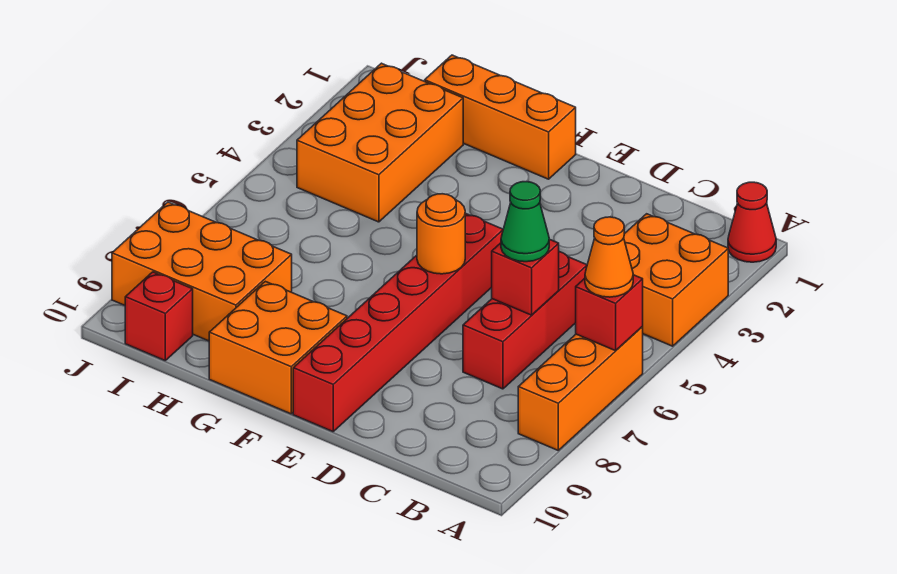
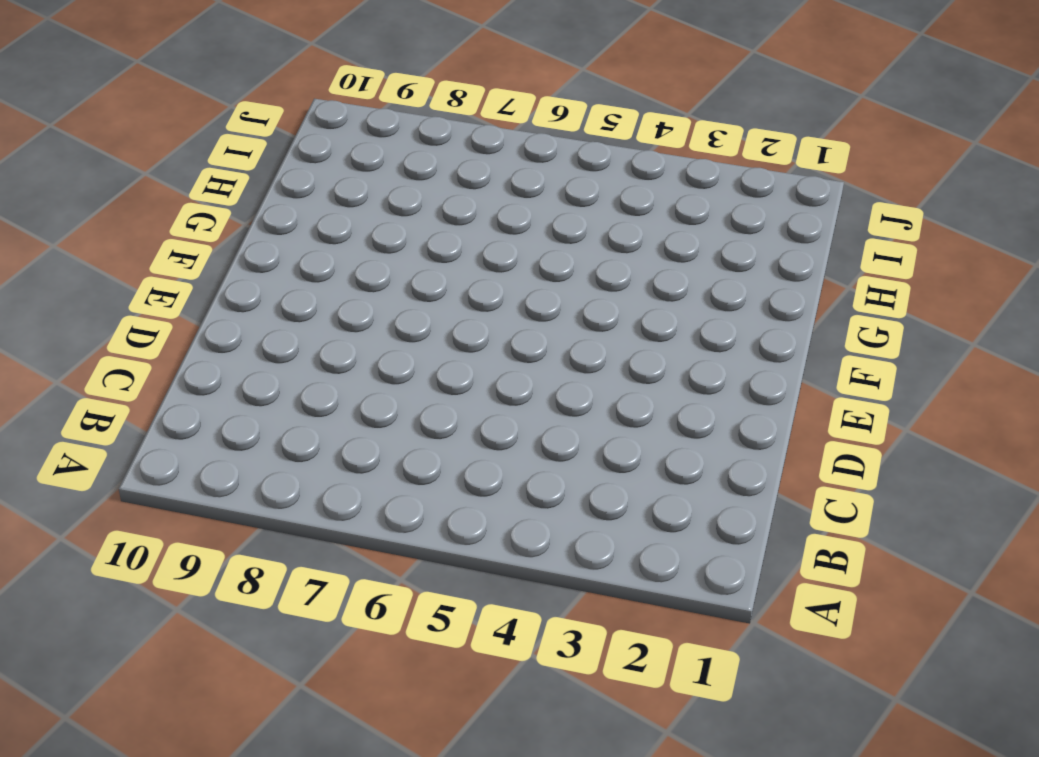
none -> red cone A1 level 1
none -> orange brick A3:B4 level 1
none -> orange brick A6:A8 level 1

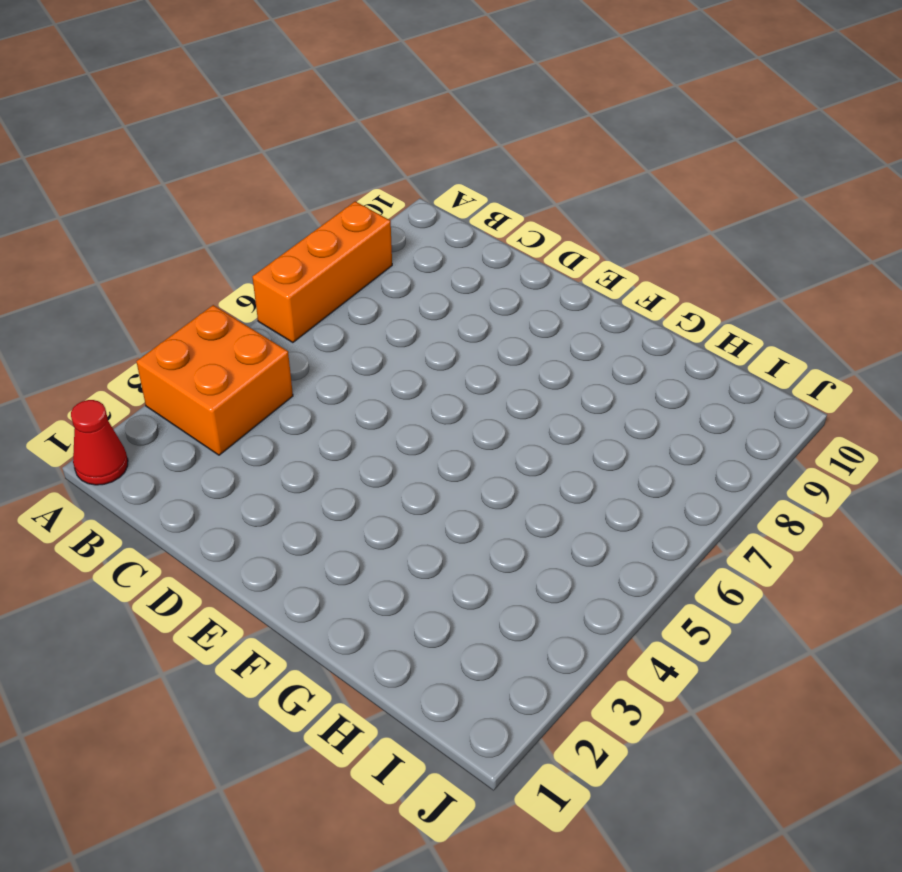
none -> red brick C5:C7 level 1
none -> red brick E5:E10 level 1
none -> orange brick F1:H1 level 1

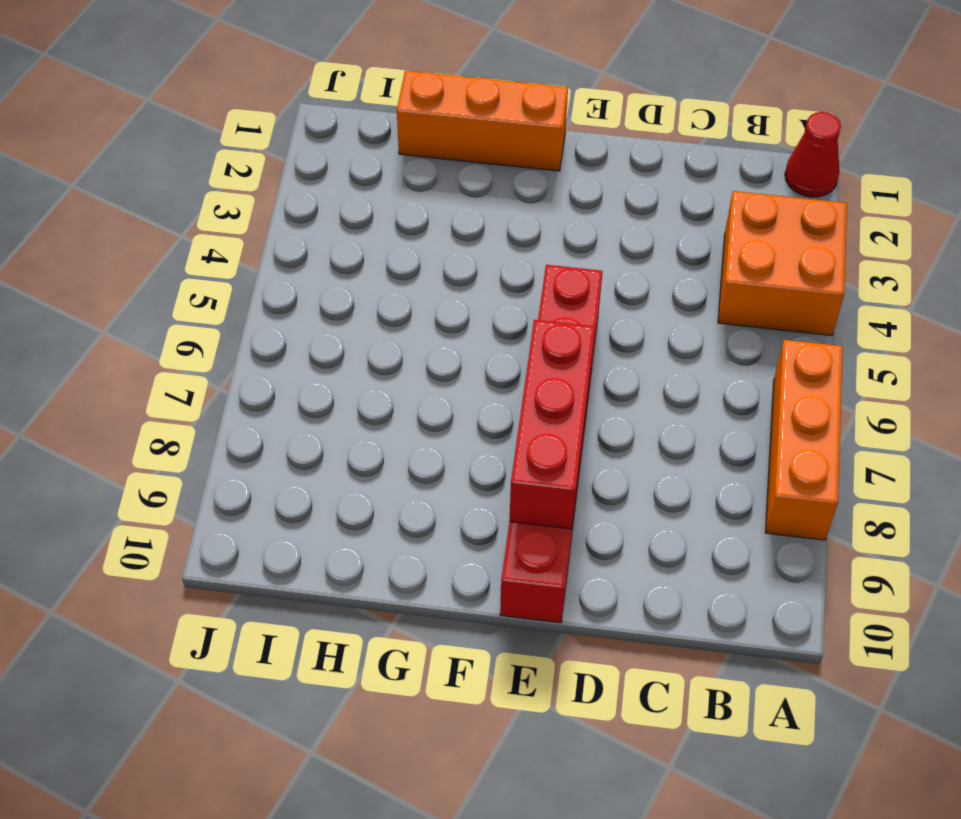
red brick E7:E9 level 2 -> red brick C5:C7 level 1
none -> orange brick F9:G10 level 1
none -> orange brick H2:I4 level 1
none -> orange brick H8:J9 level 1

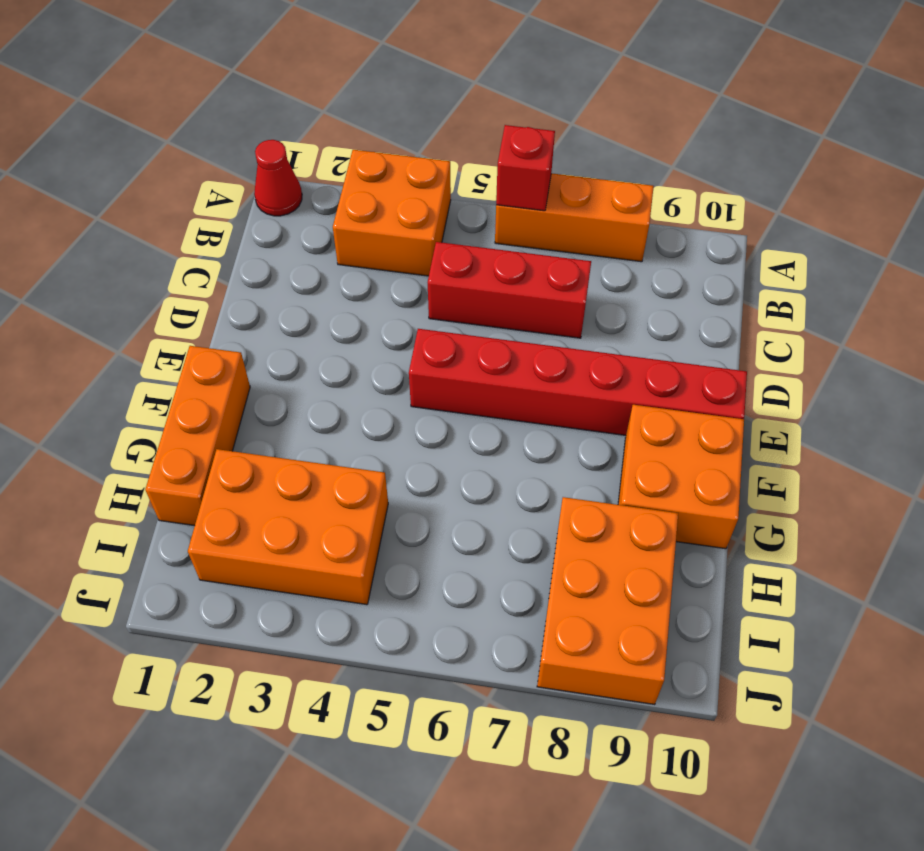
none -> red brick I10 level 1
none -> red brick C6 level 2
none -> orange round brick E6 level 2

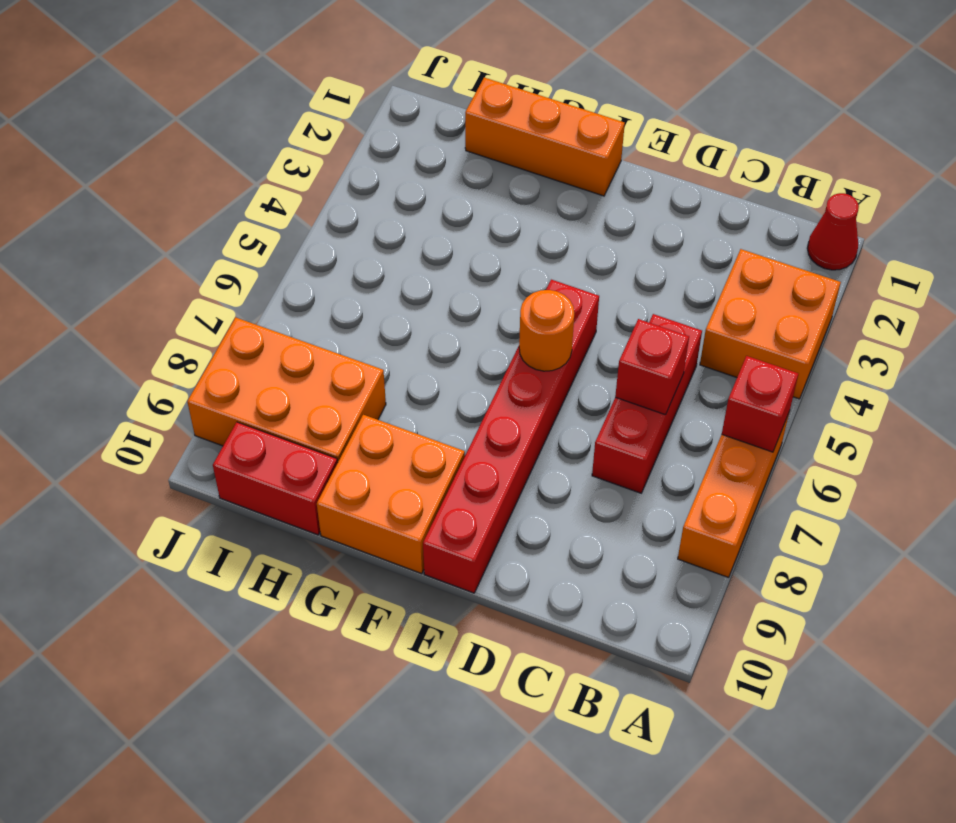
red brick H10:I10 level 1 -> red brick I10 level 1
none -> orange brick H2:I4 level 1
none -> orange cone A6 level 3
none -> green cone C6 level 3

